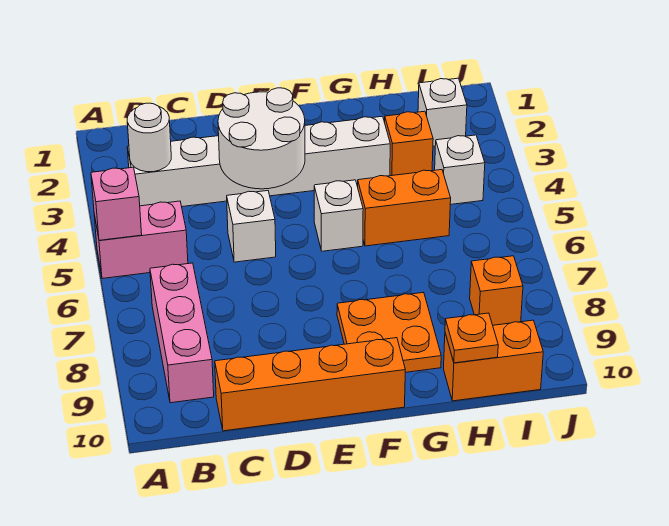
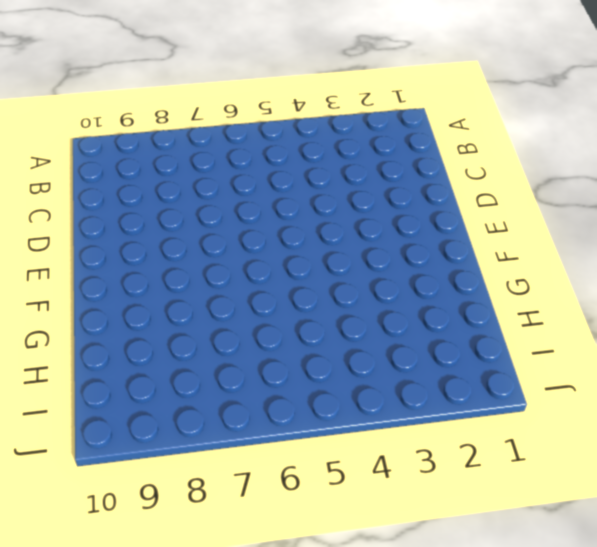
none -> pink brick A5:B5 level 1
none -> white brick B3:G3 level 1
none -> pink brick B7:B9 level 1

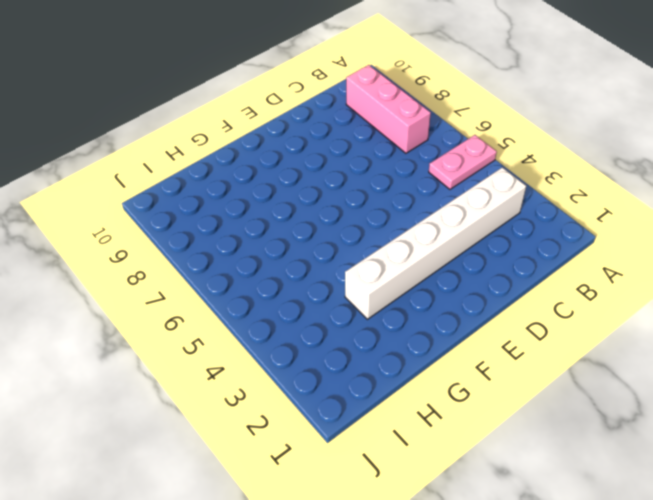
pink plate A5:B5 level 1 -> pink brick A5:B5 level 1
none -> orange brick C10:F10 level 1
none -> white brick D5 level 1
none -> white brick F5 level 1

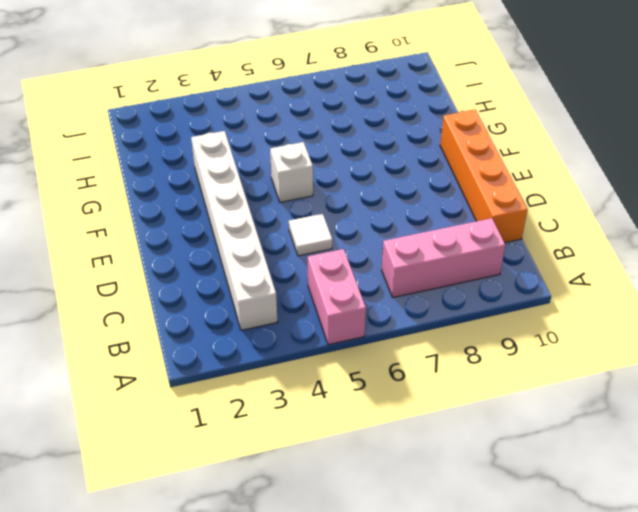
white tile D5 level 1 -> white brick D5 level 1
none -> orange plate F8:G9 level 1
none -> orange brick G5:H5 level 1
none -> orange brick H3 level 1

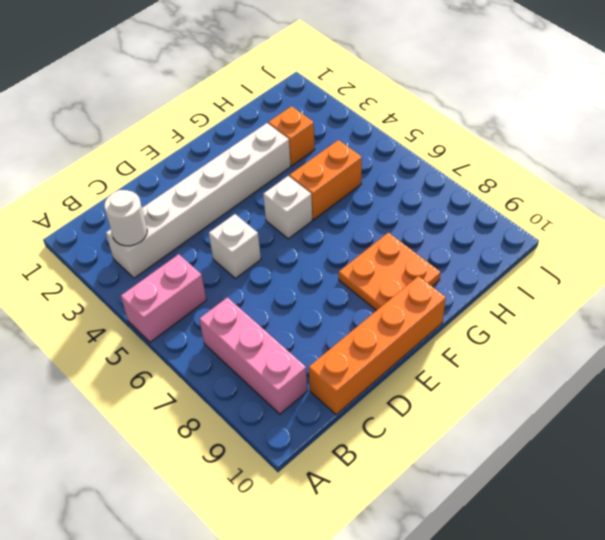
none -> orange brick H10:I10 level 1
none -> white brick I2 level 1
none -> white brick I4 level 1

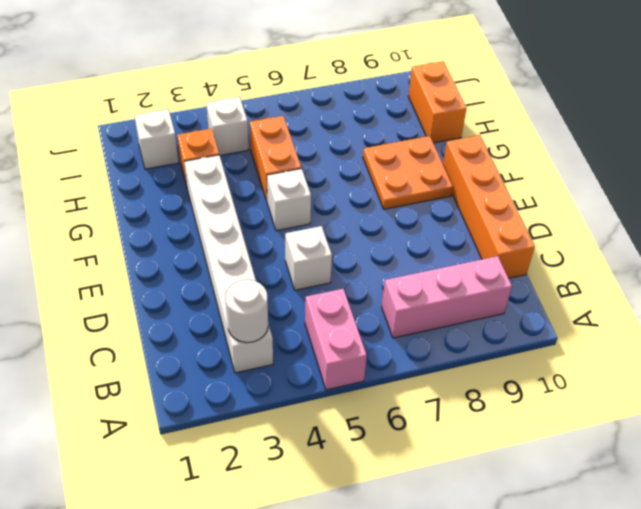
none -> orange brick I8 level 1
none -> pink brick A5 level 2
none -> white round brick D3:E4 level 2

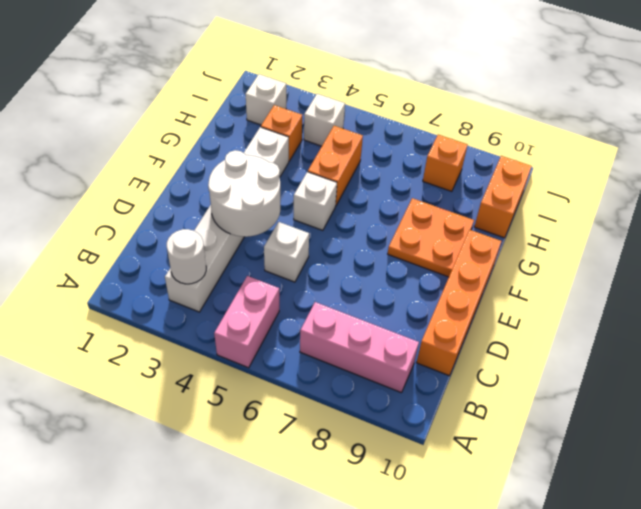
none -> pink brick A5 level 2
none -> orange plate H10 level 2

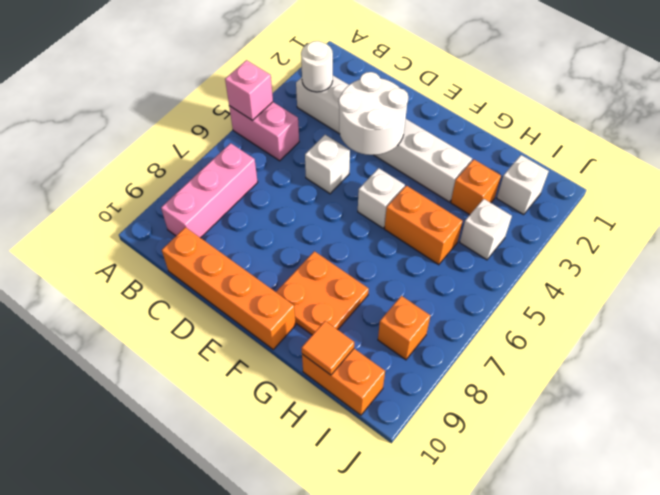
orange tile H10 level 2 -> orange plate H10 level 2

